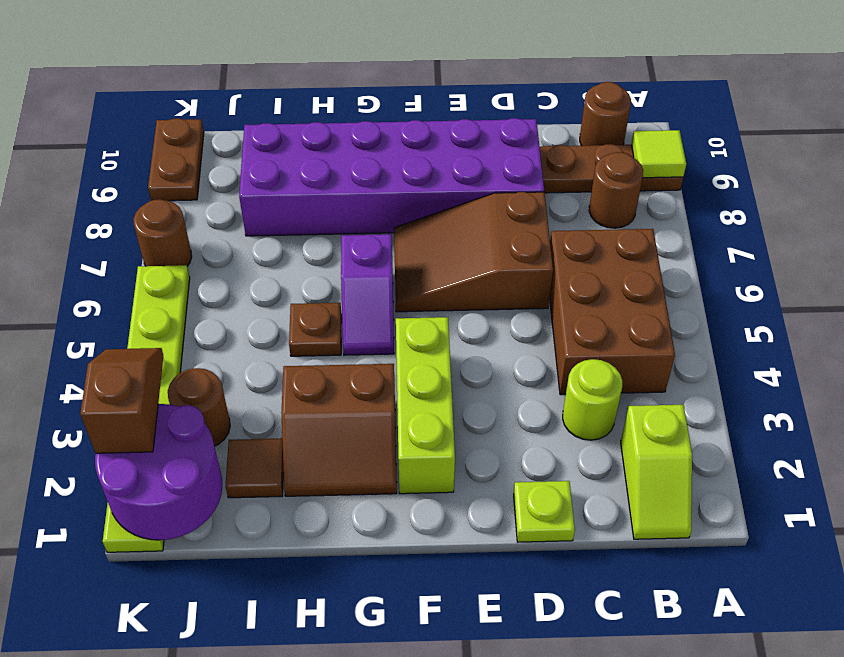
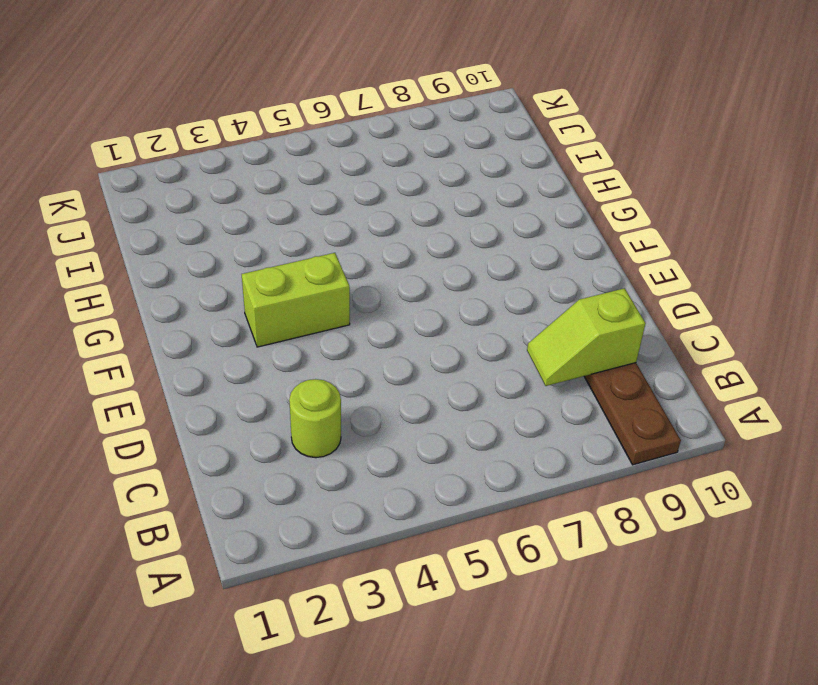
lime slope C8:C9 level 2 top 9 -> lime slope B1:B2 level 1 top 2
lime brick F3:F4 level 1 -> lime brick F2:F4 level 1
none -> brown brick B4:C6 level 1
none -> brown round brick B8 level 1
none -> brown round brick B10 level 1

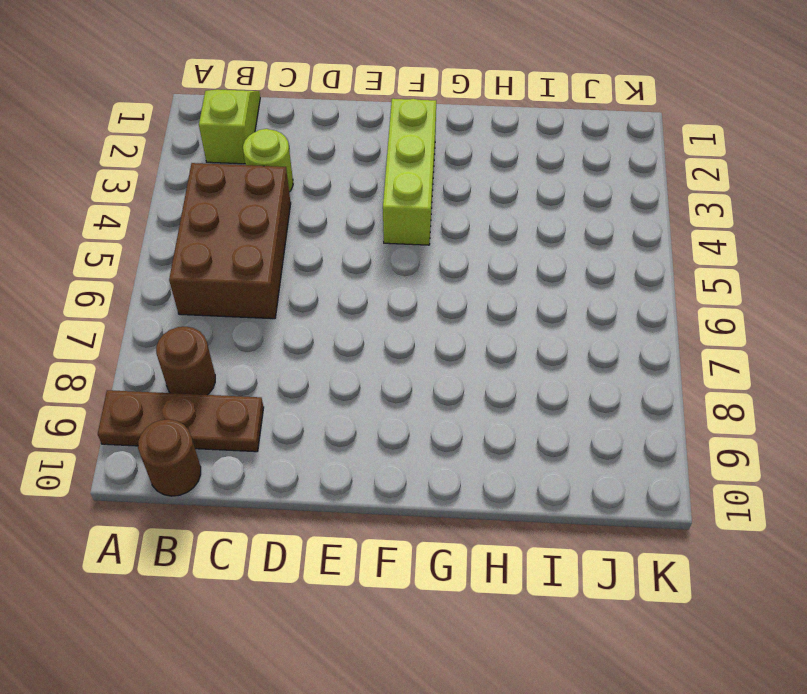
none -> lime plate D1 level 1
none -> brown slope D6:F7 level 1 top D
none -> purple brick D8:I9 level 1

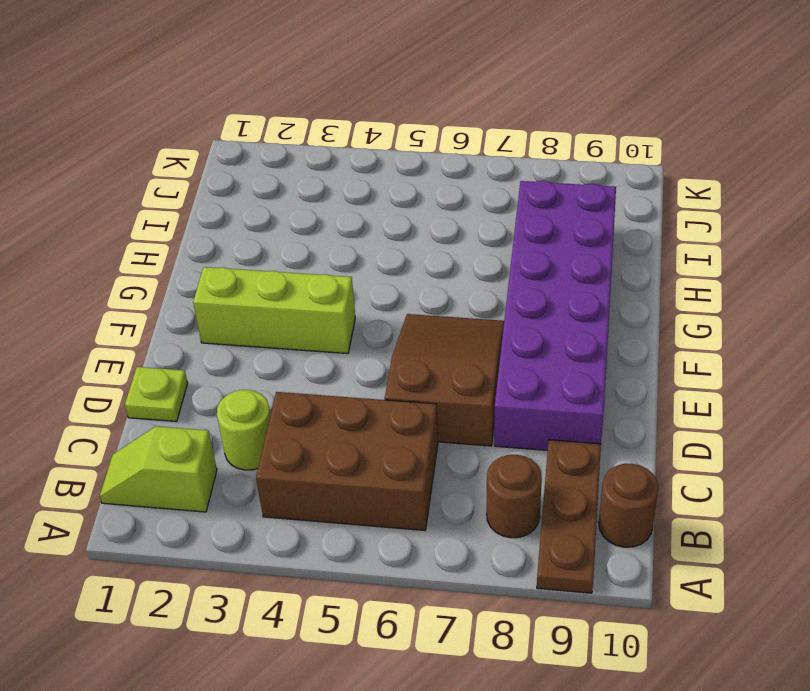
none -> brown slope G2:H3 level 1 top 3
none -> purple slope G5:G6 level 1 top 6
none -> brown plate H5 level 1

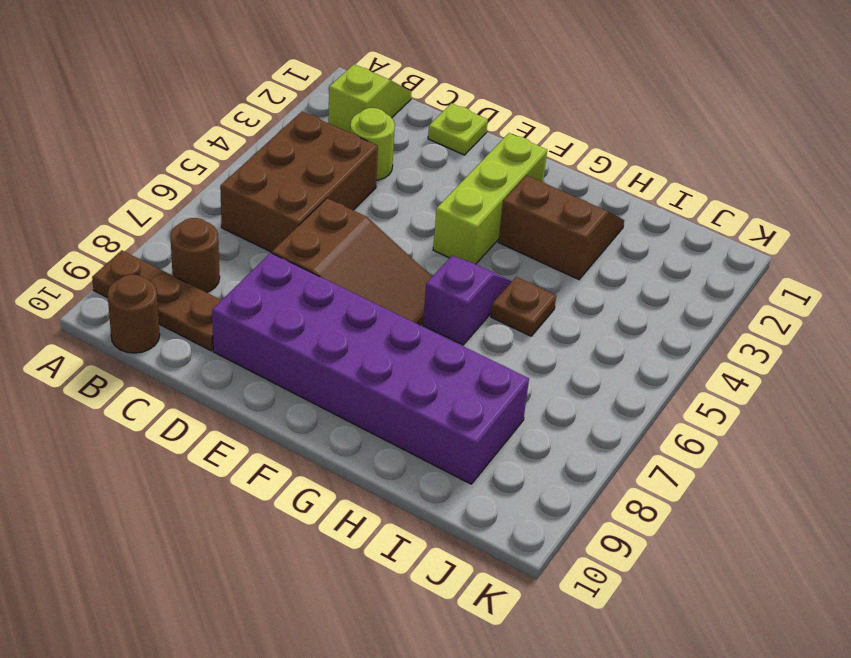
none -> brown tile I2 level 1
none -> brown round brick J3 level 1
none -> lime plate K1:K6 level 1

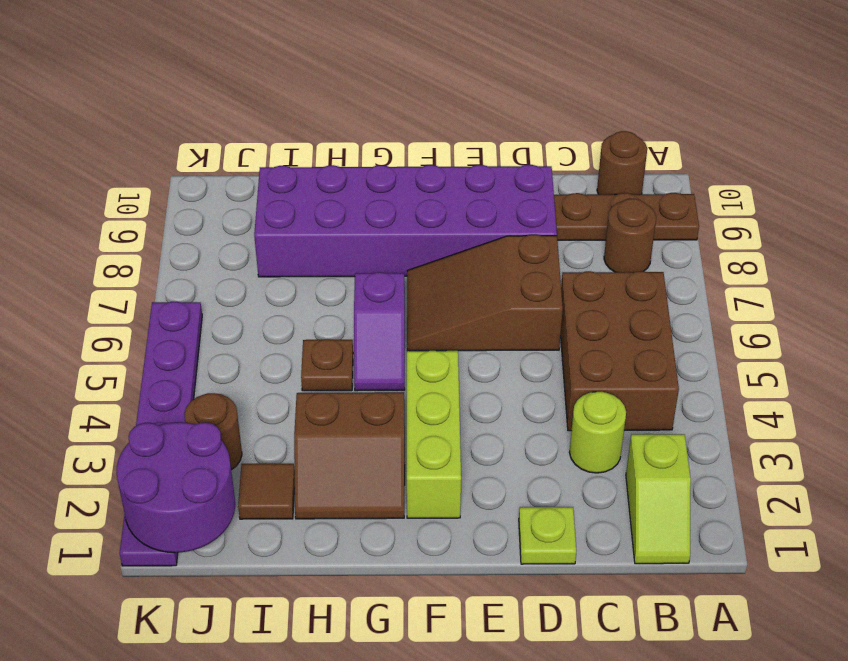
purple plate K1:K6 level 1 -> lime plate K1:K6 level 1
none -> brown round brick K7 level 1
none -> brown plate K9:K10 level 1
none -> lime tile A9 level 2

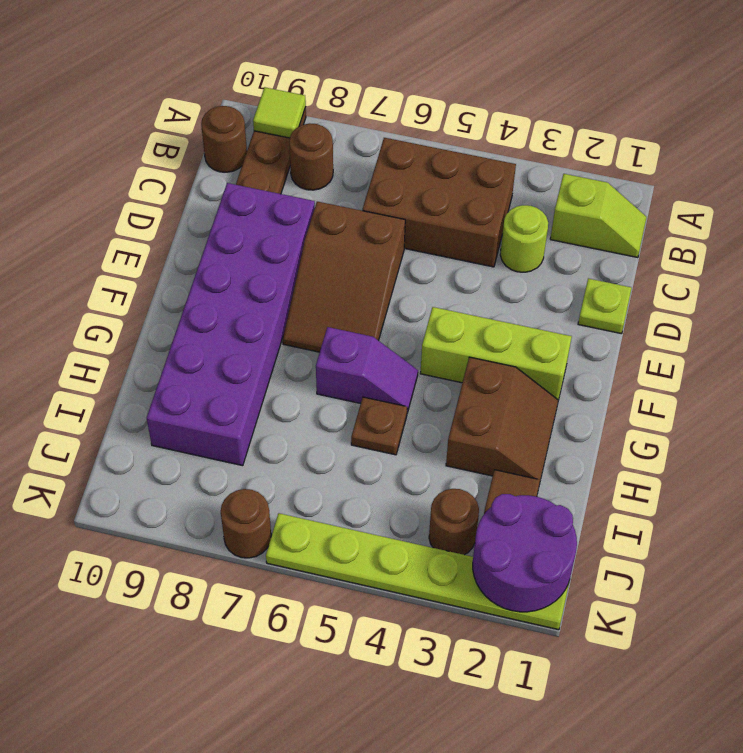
none -> brown plate K9:K10 level 1
none -> brown slope K2:K3 level 3 top 2

